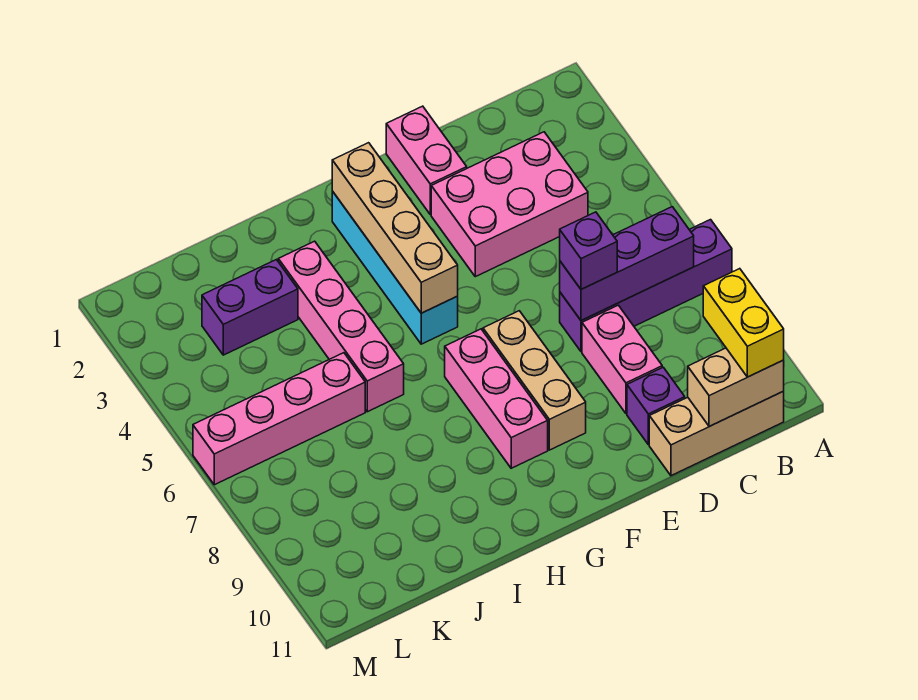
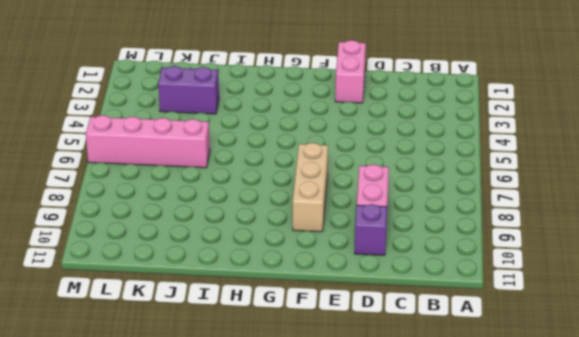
none -> purple brick A7:D7 level 1
none -> tan brick B11:D11 level 1
none -> pink brick C3:E4 level 1

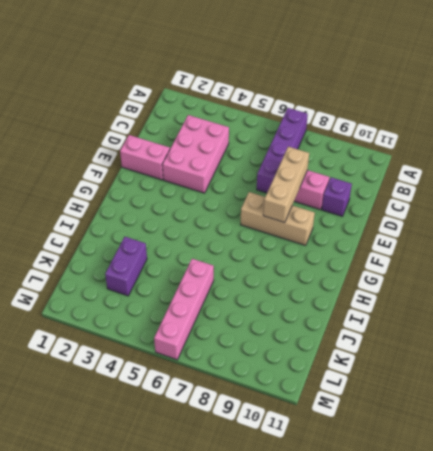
tan brick D8:F8 level 2 -> tan brick B11:D11 level 1
none -> cyan brick G2:G5 level 1
none -> pink brick G7:G9 level 1
none -> pink brick I3:I6 level 1

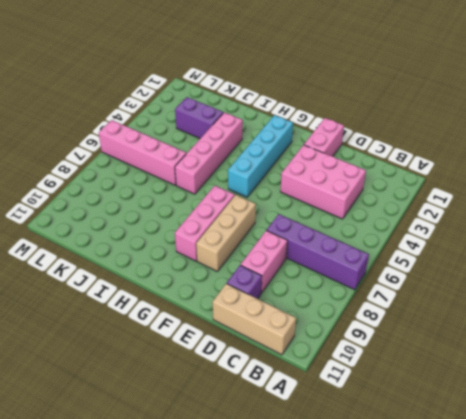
none -> purple brick B7:D7 level 2
none -> tan brick B11:C11 level 2
none -> tan brick G2:G5 level 2

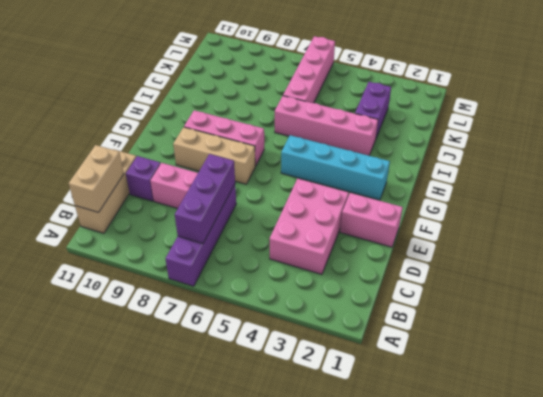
none -> tan brick G2:G5 level 2
none -> yellow brick B10:B11 level 3
none -> purple brick D7 level 3

